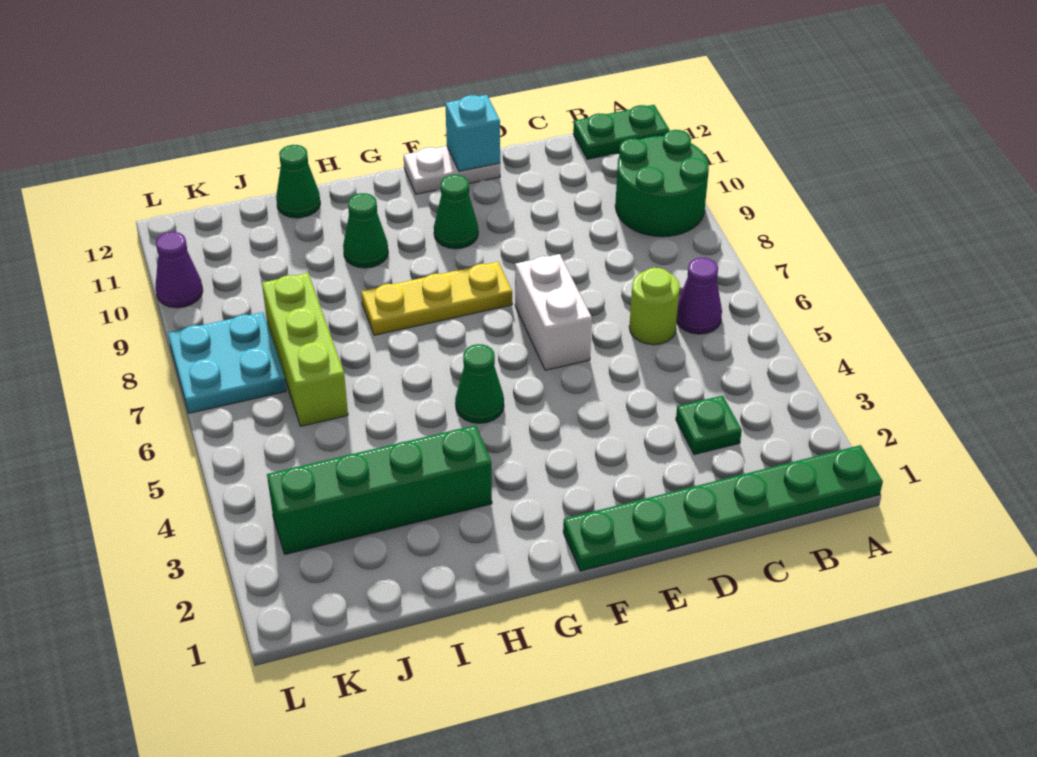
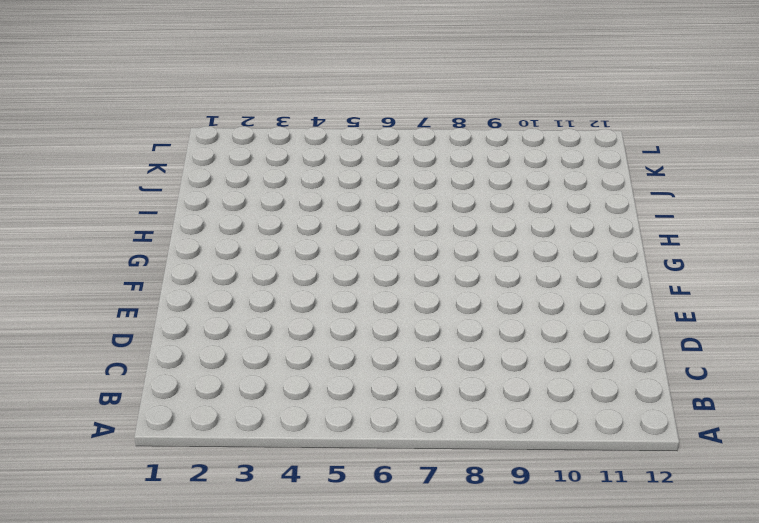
none -> green plate A1:F1 level 1
none -> green round brick A9:B10 level 1
none -> green plate A12:B12 level 1

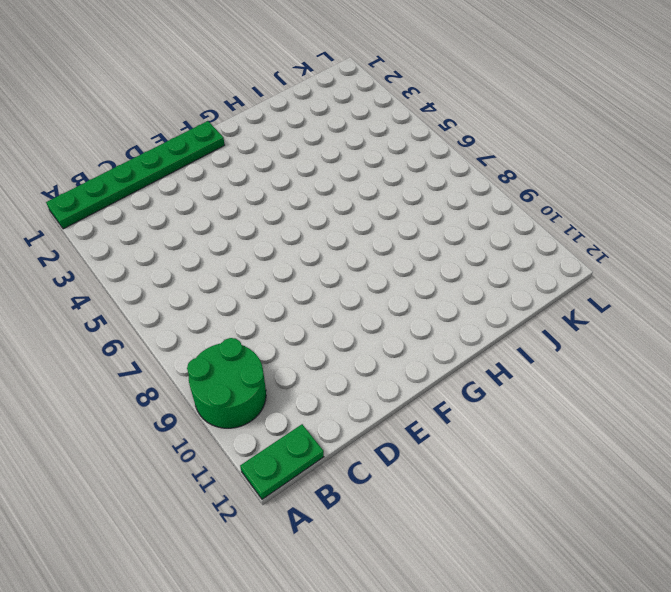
none -> purple cone B6 level 1
none -> green plate C3 level 1
none -> lime round brick C6 level 1

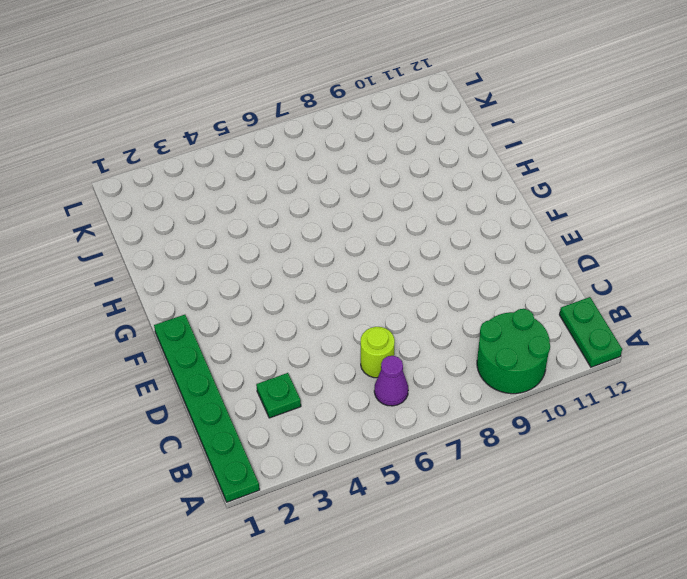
none -> white brick E6:E7 level 1
none -> white plate E12:F12 level 1
none -> yellow plate F8:H8 level 1

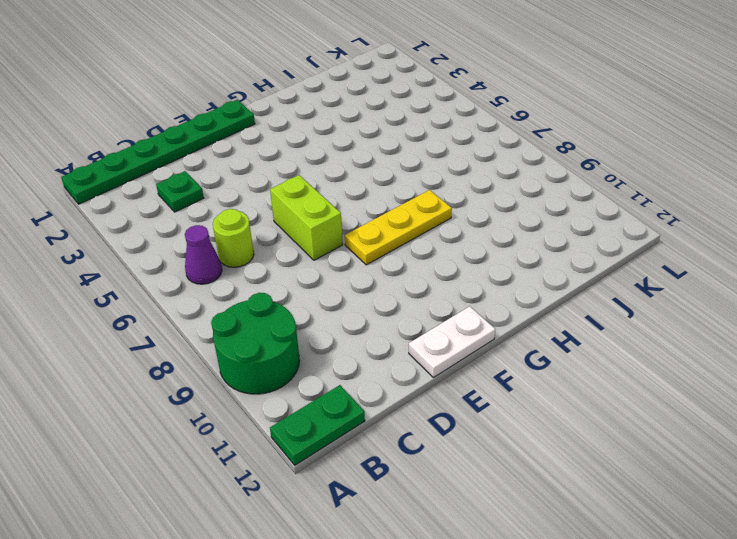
lime brick E6:E7 level 1 -> white brick E6:E7 level 1
none -> green cone F10 level 1
none -> green cone G5 level 1
none -> green brick H3:K3 level 1

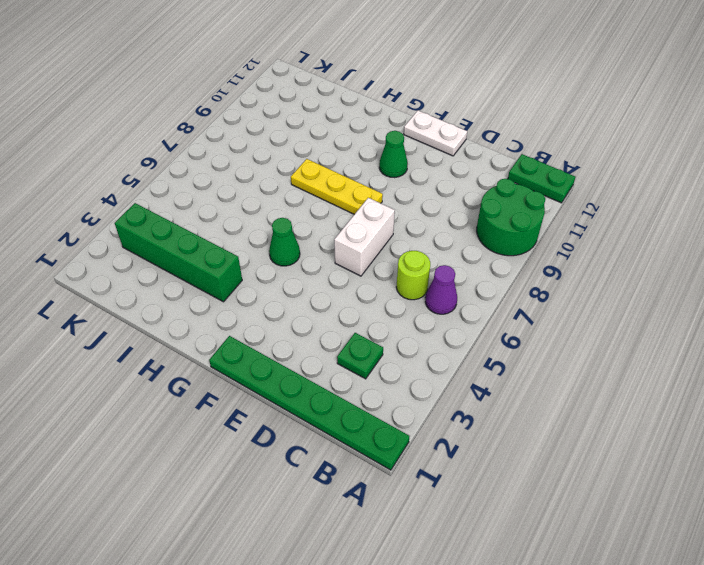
none -> green cone H10 level 1
none -> green cone I12 level 1
none -> lime brick J6:J8 level 1

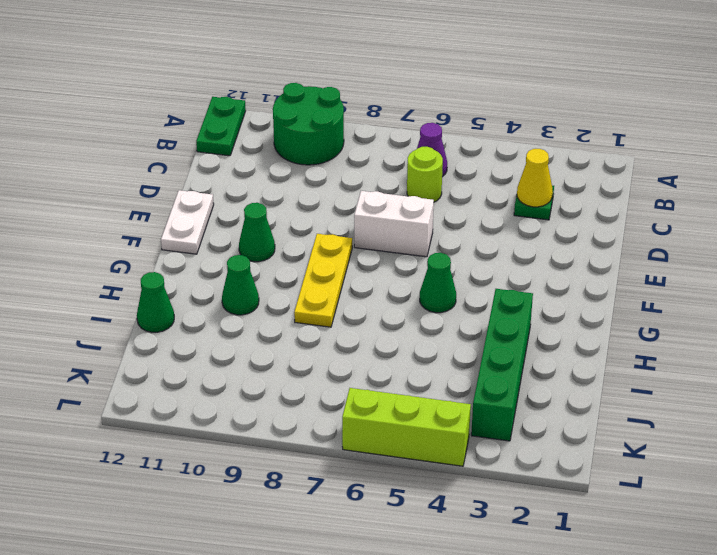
yellow cone C3 level 2 -> none
lime brick L4:L6 level 1 -> lime brick J6:J8 level 1
none -> green plate A1:F1 level 1
none -> cyan plate K7:L8 level 1
none -> purple cone L10 level 1

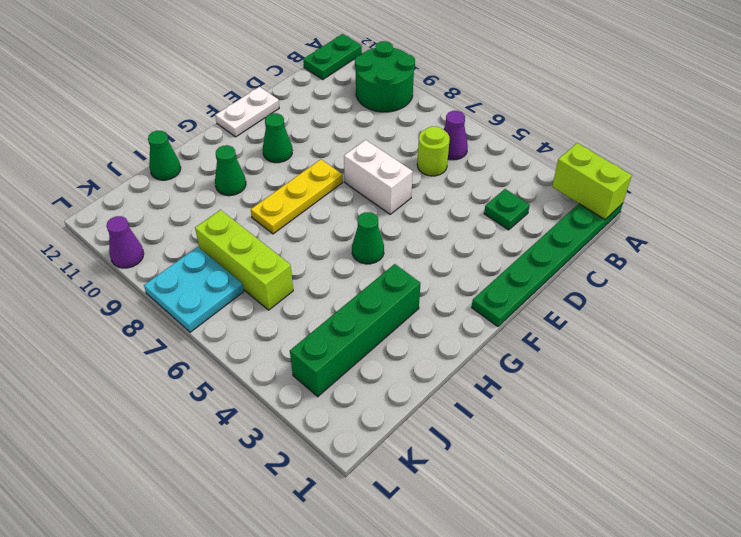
lime brick A1:A2 level 2 -> none
none -> cyan brick E12 level 2

